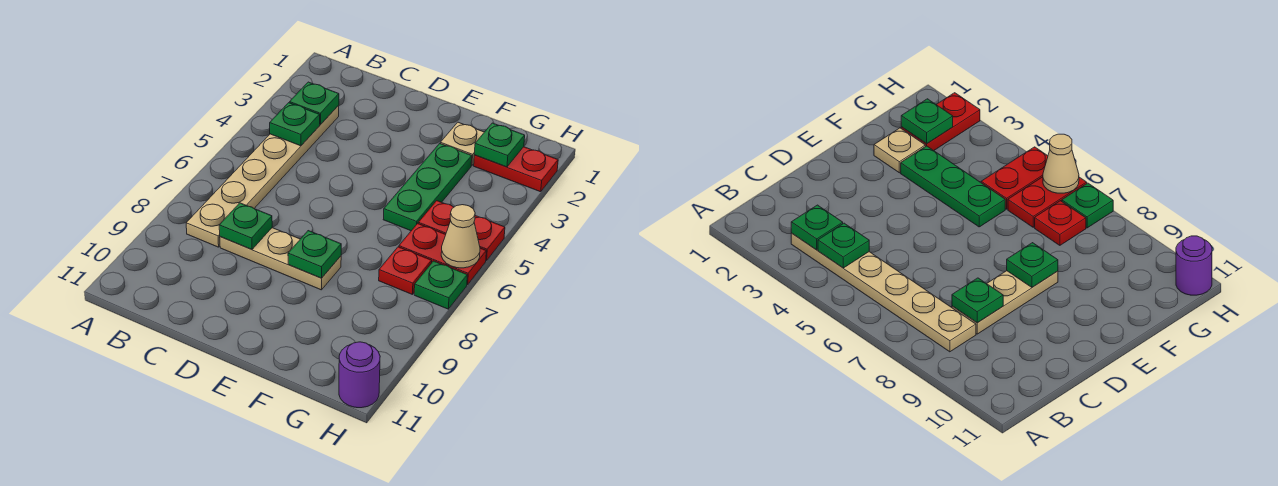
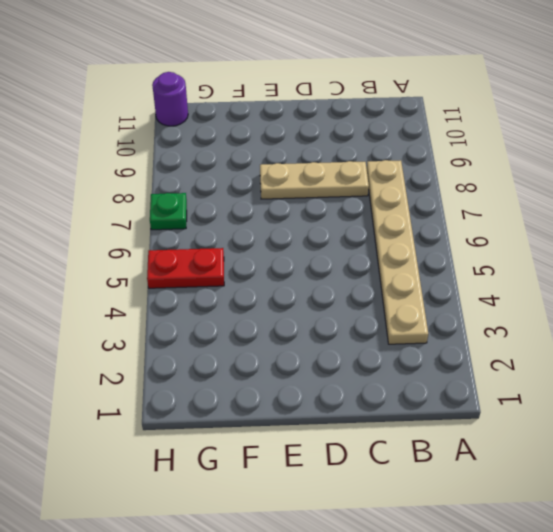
none -> tan plate F2 level 1
none -> green plate F3:F5 level 1
none -> red plate G2:H2 level 1

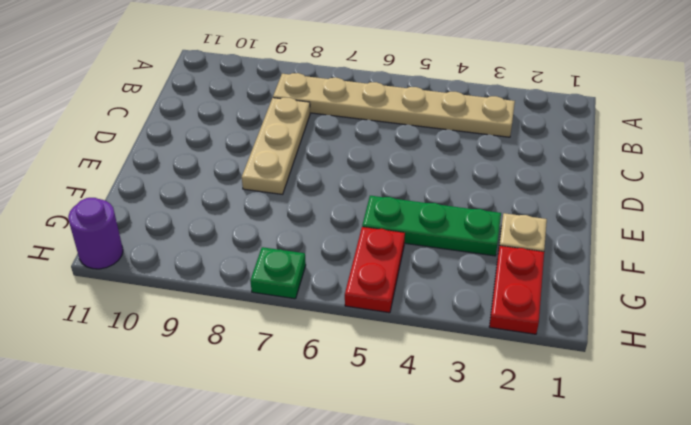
none -> red plate G6:H6 level 1
none -> red plate G7 level 1
none -> green plate B3 level 2

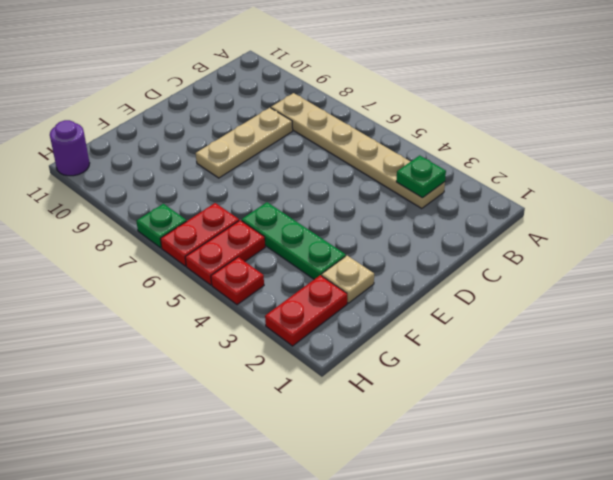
red plate H4 level 1 -> red plate G7 level 1
none -> green plate B4 level 2
none -> green plate C8 level 2
none -> green plate E8 level 2

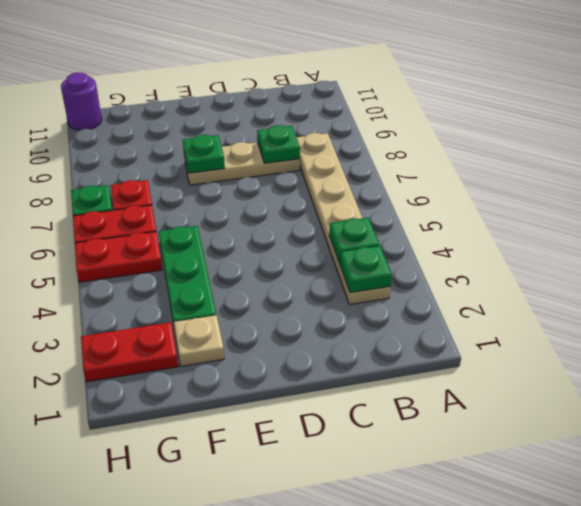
none -> green plate G2 level 2
none -> tan cone H6 level 2

